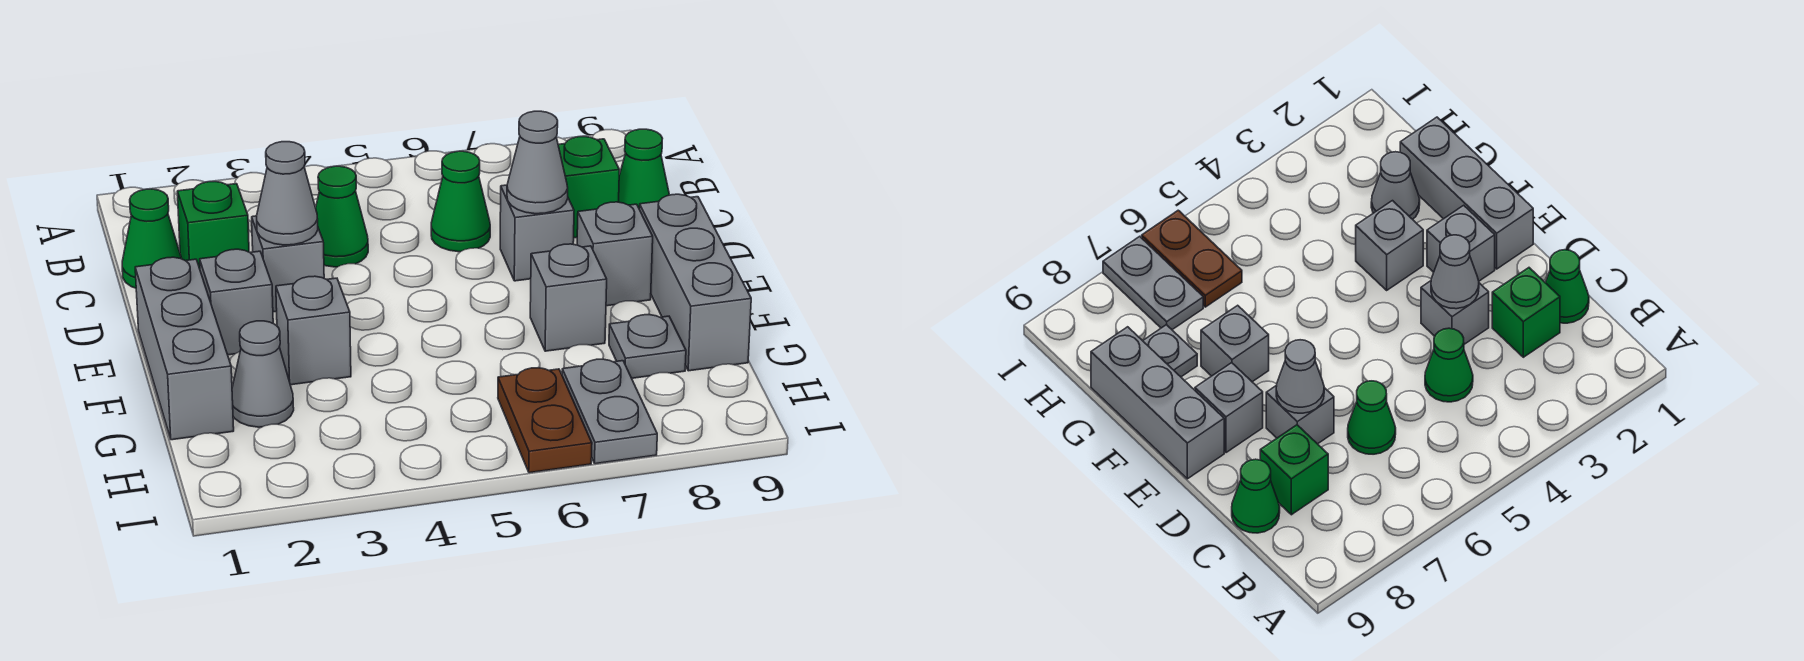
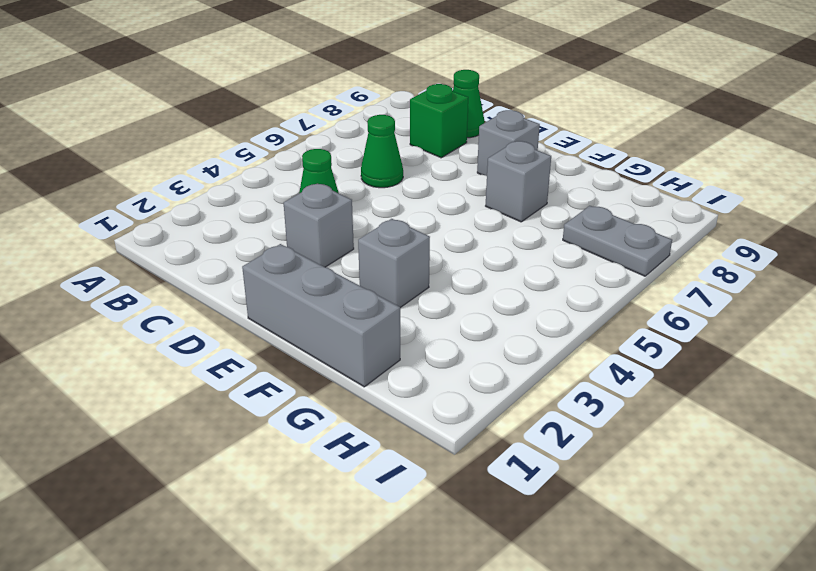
none -> green cone C1 level 1
none -> green brick C2 level 1
none -> grey brick D7 level 1

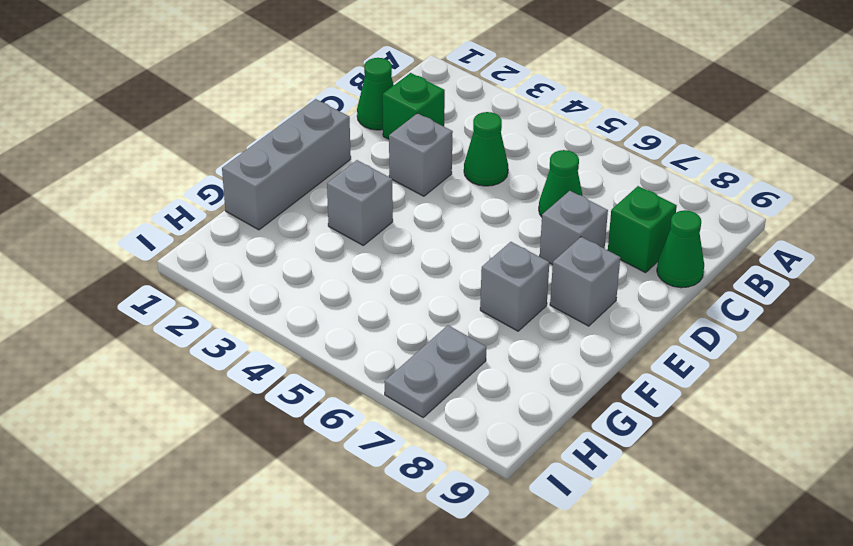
none -> grey brick E2 level 1
none -> grey brick E9:G9 level 1
none -> grey cone G2 level 1

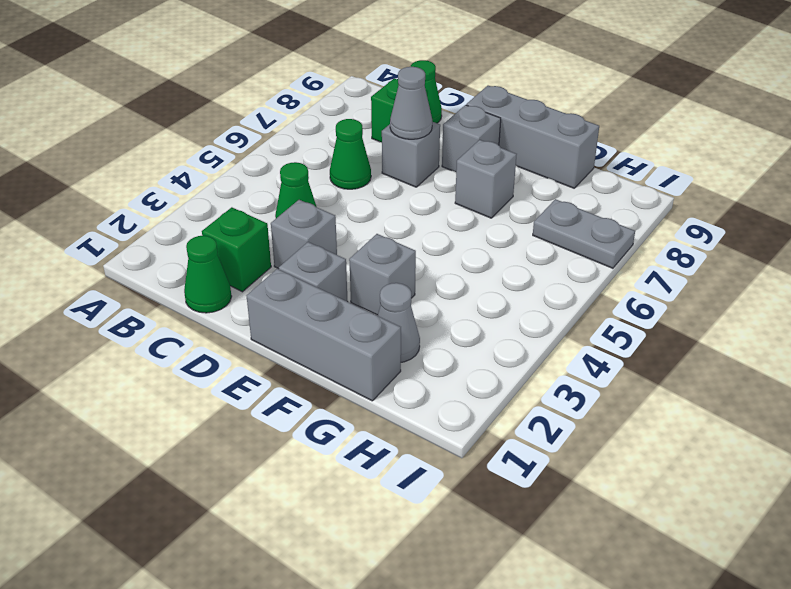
none -> grey plate G8 level 1
none -> brown plate H6:I6 level 1
none -> grey cone D3 level 2

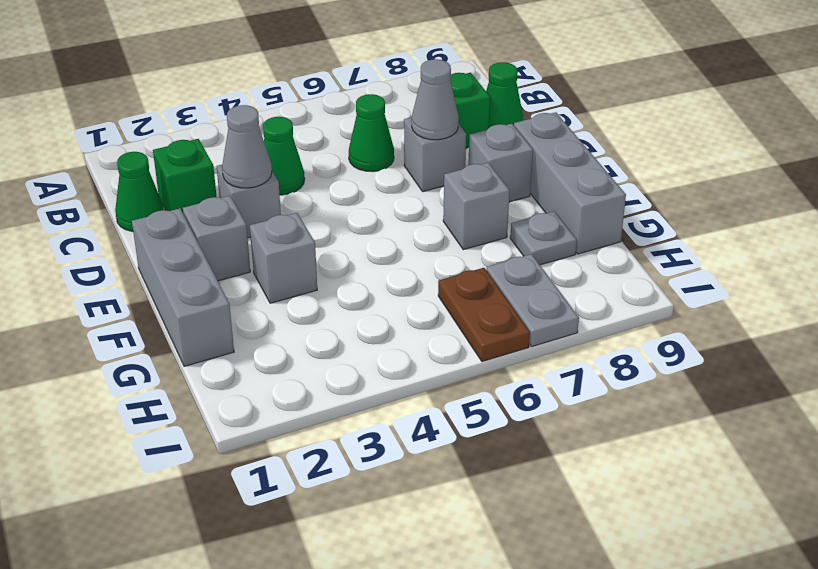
none -> grey cone G2 level 1

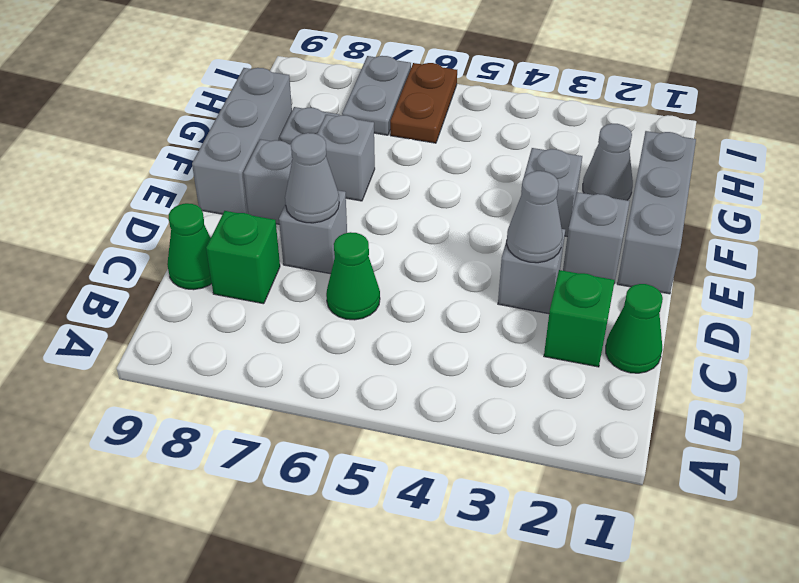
none -> green cone C4 level 1

